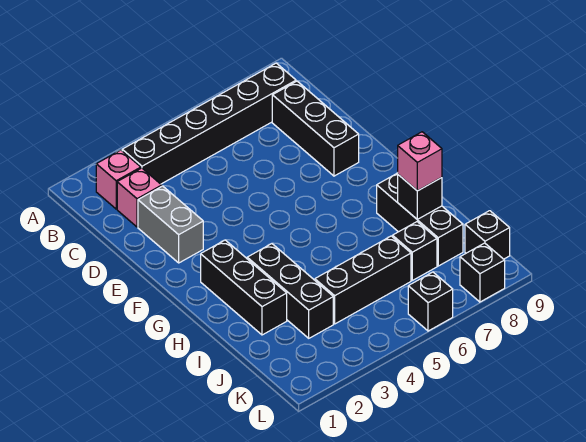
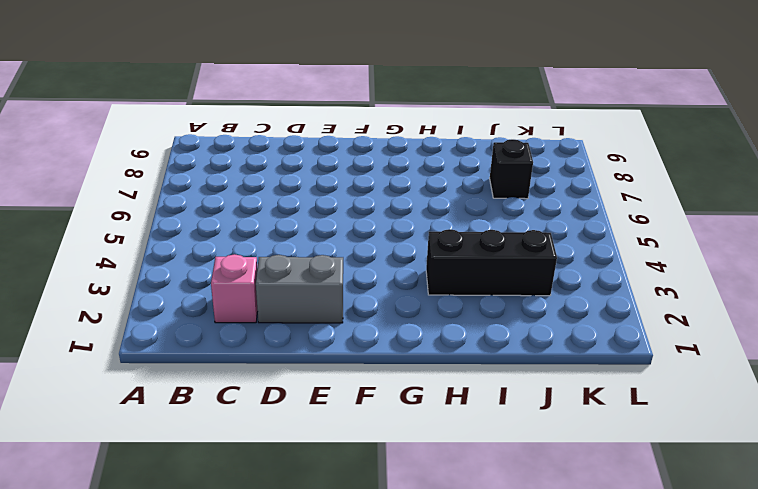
none -> pink brick B2 level 1
none -> black brick B3:B8 level 1
none -> black brick C8:E8 level 1

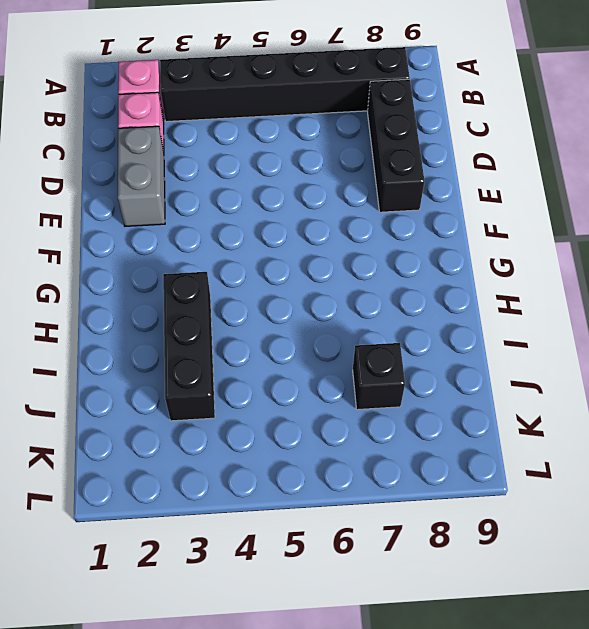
none -> black brick G2:I2 level 1
none -> black brick H8:J8 level 1
none -> black brick J4:J6 level 1

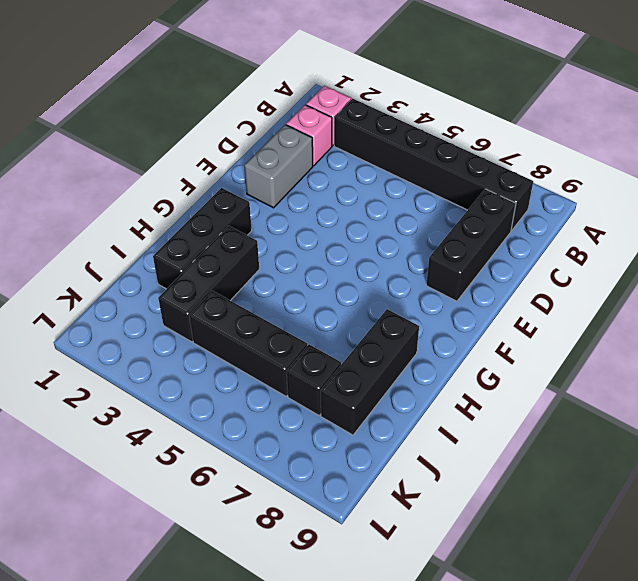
none -> black brick K9 level 1
none -> black brick L6 level 1
none -> black brick L8 level 1

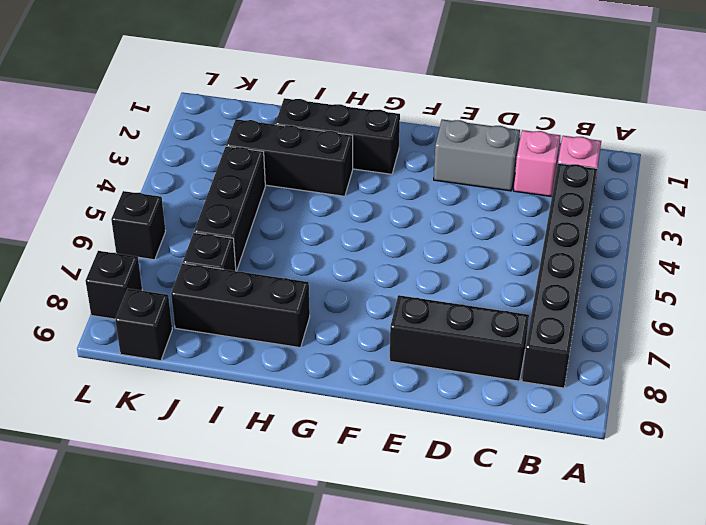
none -> black brick I8 level 2
none -> pink brick I8 level 3

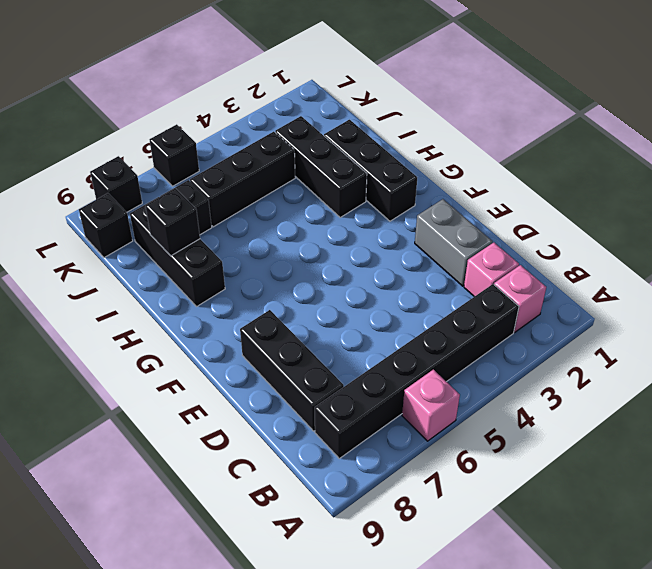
pink brick A6 level 1 -> pink brick I8 level 3

